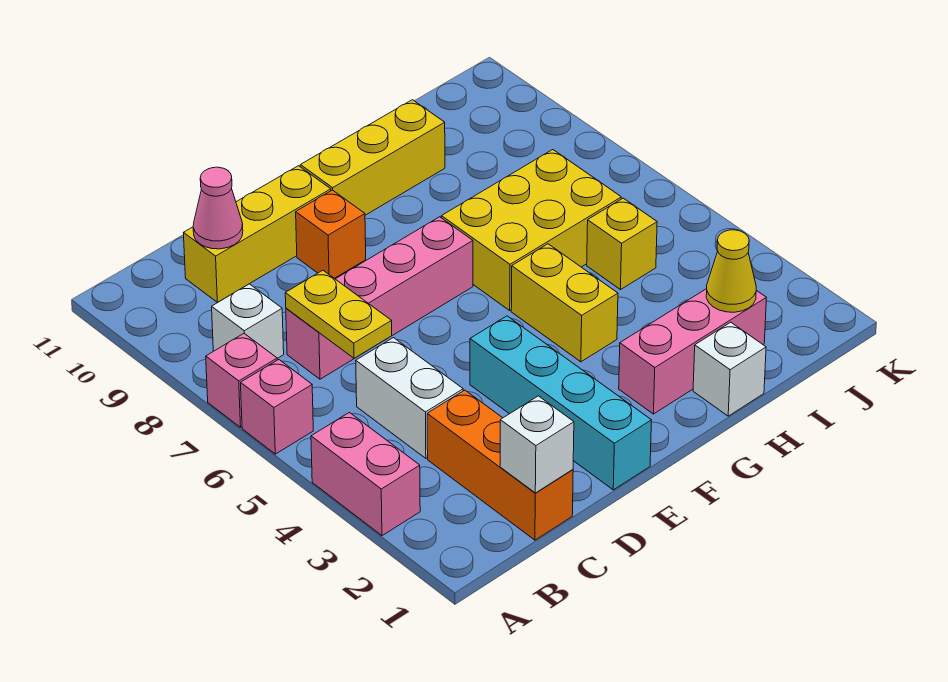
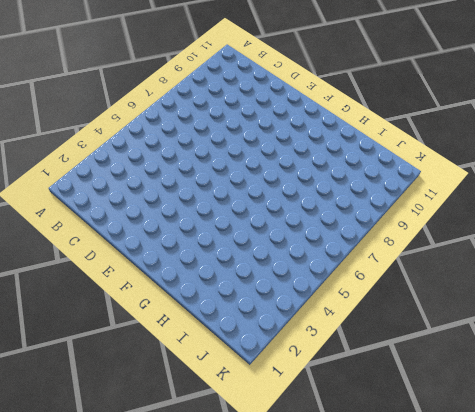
none -> pink brick A3:A4 level 1
none -> pink brick A6 level 1
none -> pink brick A7 level 1

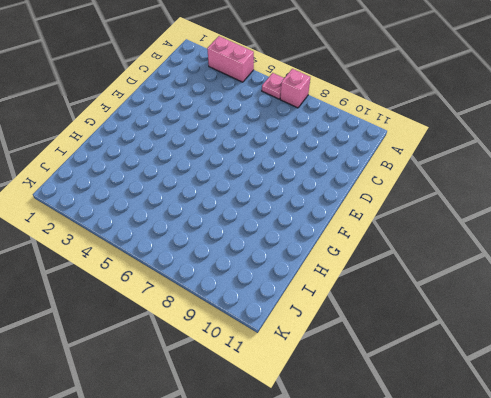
pink plate A6 level 1 -> pink brick A6 level 1
none -> white brick B8 level 1
none -> orange brick C1:C3 level 1
none -> white brick C4:C5 level 1

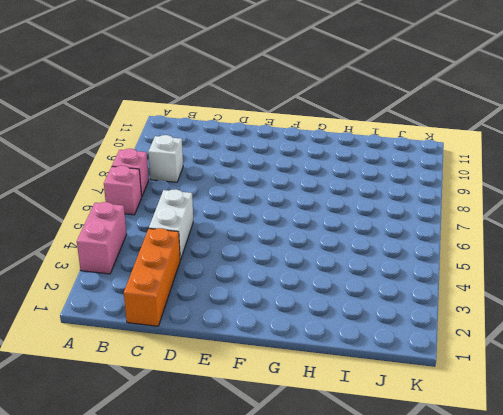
none -> pink brick C7:F7 level 1
none -> yellow brick C10:E10 level 1
none -> cyan brick E1:E4 level 1

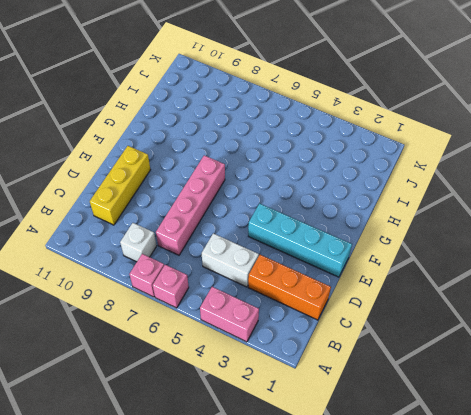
none -> orange brick E9 level 1
none -> yellow brick F10:H10 level 1
none -> pink brick G2:I2 level 1

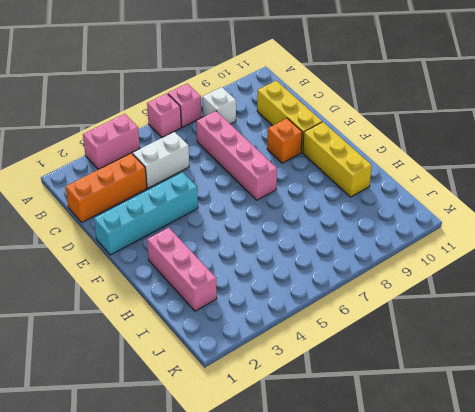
none -> yellow brick G4:G5 level 1
none -> yellow brick G6:I7 level 1
none -> white brick H1 level 1

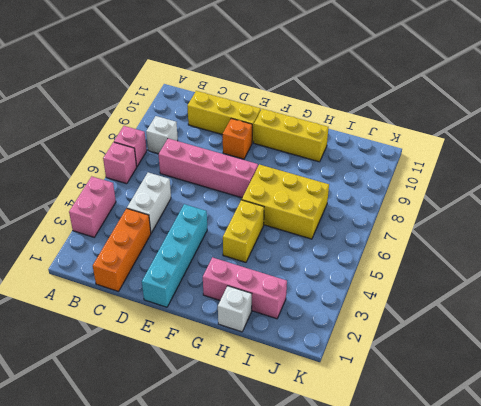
none -> yellow brick I5 level 1
none -> white brick C1 level 2
none -> yellow plate C6:C7 level 2

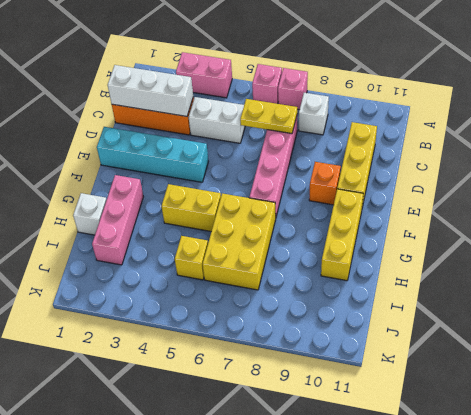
white brick C1:C3 level 2 -> white brick C1 level 2
none -> pink cone C10 level 2
none -> yellow cone I2 level 2

